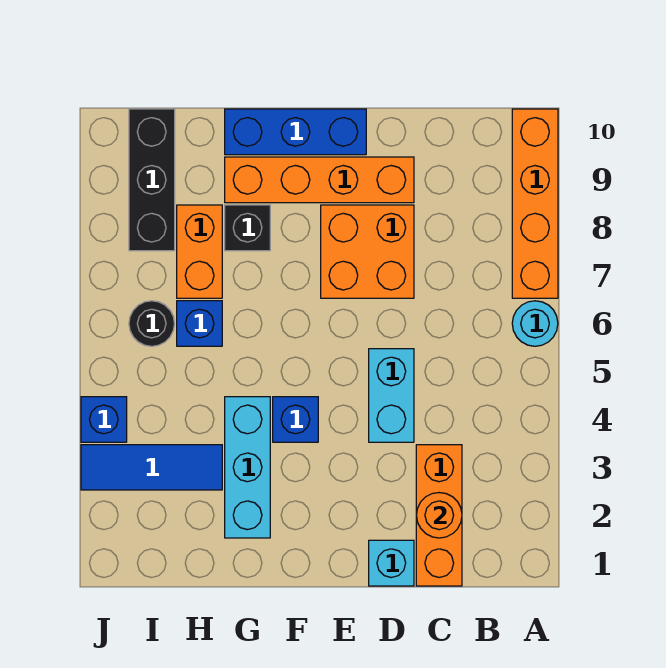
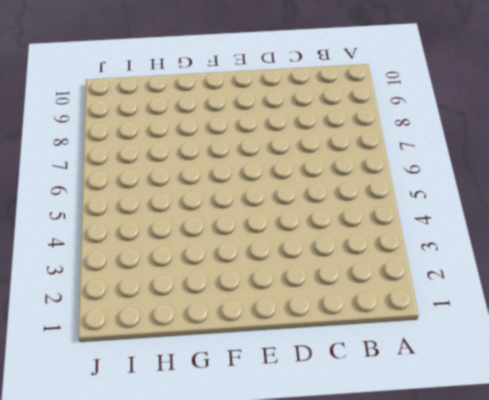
none -> cyan round brick A6 level 1
none -> orange brick A7:A10 level 1
none -> orange brick C1:C3 level 1

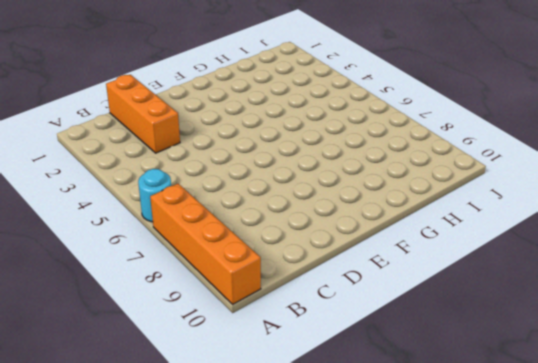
none -> cyan brick D1 level 1
none -> cyan brick D4:D5 level 1
none -> orange brick D7:E8 level 1

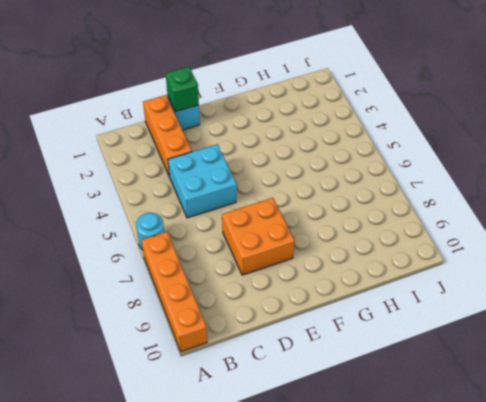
cyan brick C4:D5 level 1 -> cyan brick D4:D5 level 1
green brick D1 level 2 -> none
none -> orange brick D9:G9 level 1
none -> blue brick E10:G10 level 1
none -> blue brick F4 level 1

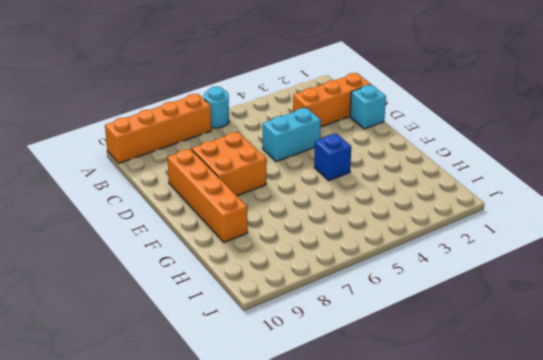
none -> blue brick E10:G10 level 1
none -> cyan brick G2:G4 level 1
none -> black brick G8 level 1

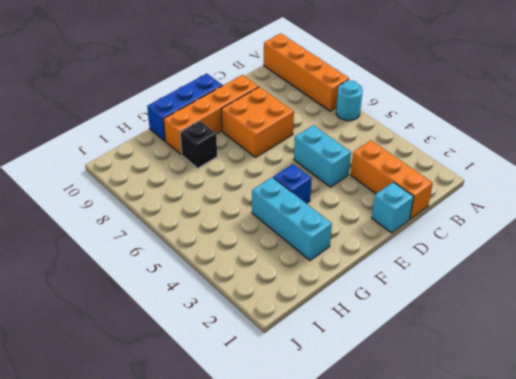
none -> blue tile H3:J3 level 1
none -> blue brick H6 level 1
none -> orange brick H7:H8 level 1

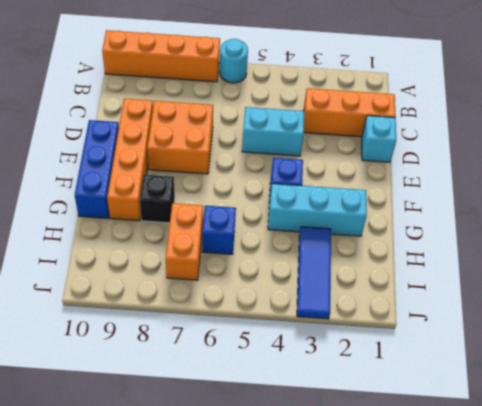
orange brick H7:I7 level 1 -> orange brick H7:H8 level 1
none -> black round brick I6 level 1
none -> black brick I8:I10 level 1
none -> blue brick J4 level 1

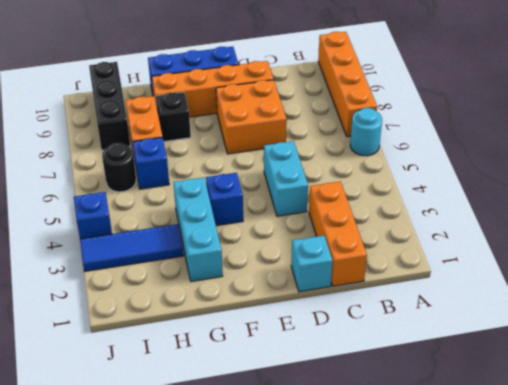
none -> orange round brick C2 level 2

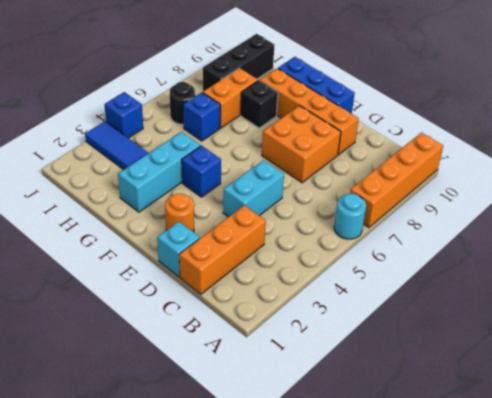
orange round brick E2 level 1 -> orange round brick C2 level 2

